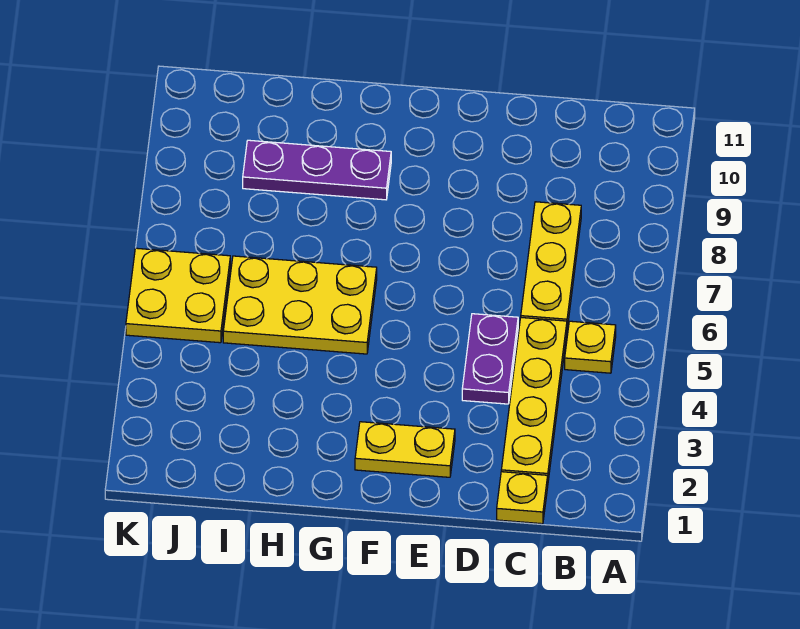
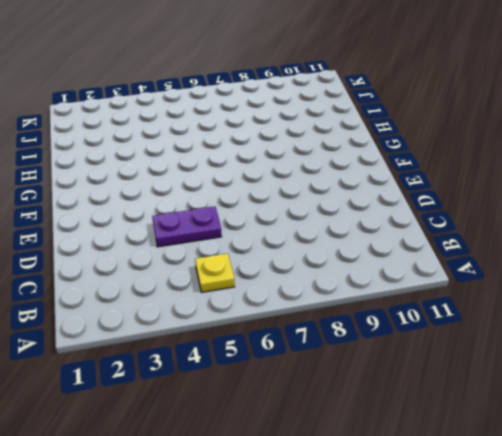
none -> yellow plate C1 level 1
none -> yellow plate C2:C5 level 1

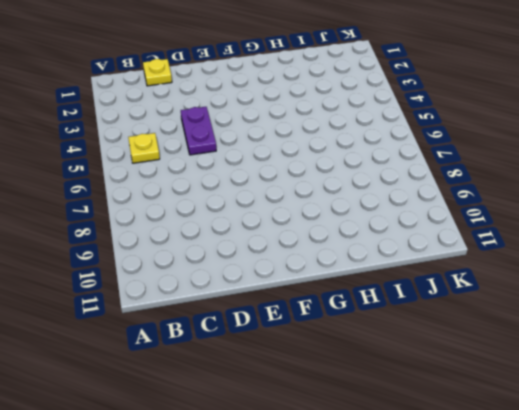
none -> yellow plate C2:C5 level 1
none -> yellow plate C6:C8 level 1

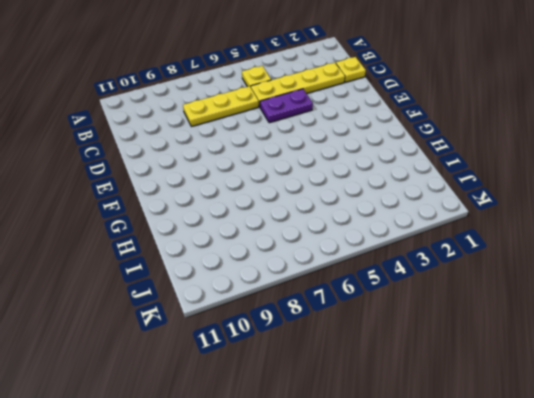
none -> yellow plate E2:F2 level 1
none -> yellow plate G5:I6 level 1

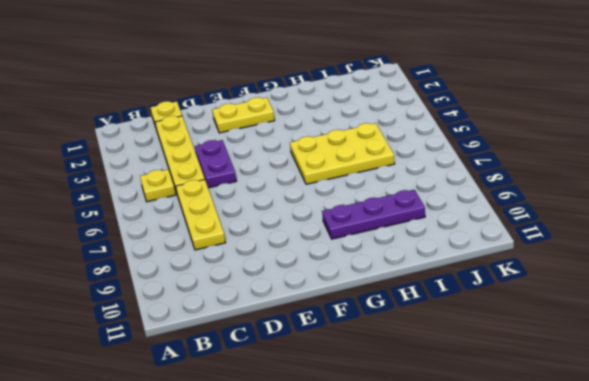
none -> yellow plate J5:K6 level 1

